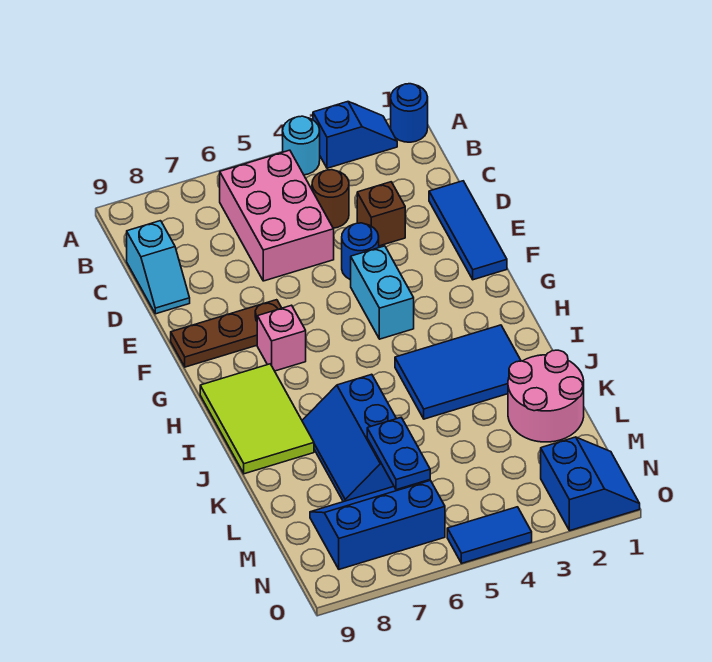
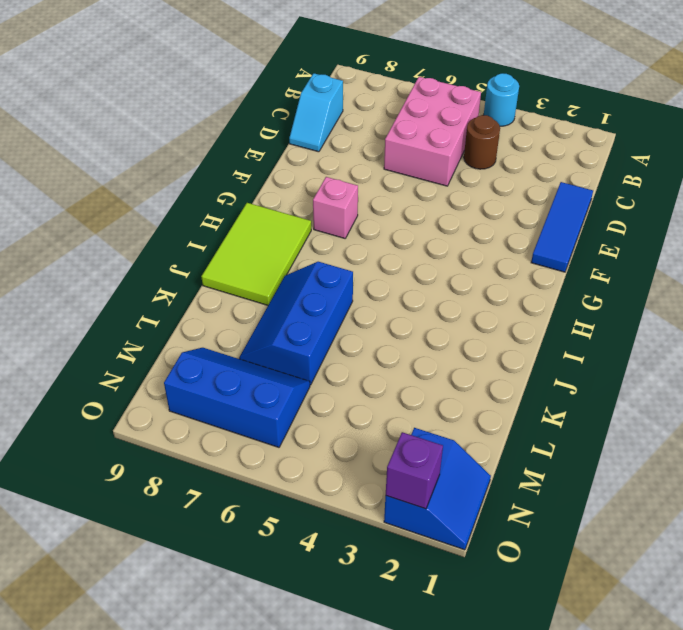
purple brick O2 level 2 -> none
none -> blue round brick A1 level 1
none -> blue slope A2:A3 level 1 top 3
none -> brown brick D3 level 1

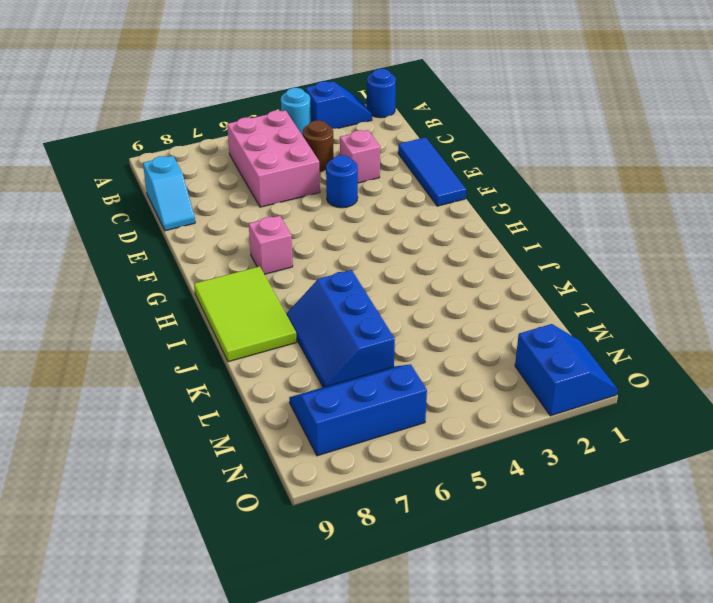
pink brick D3 level 1 -> brown brick D3 level 1
none -> cyan brick F4:G4 level 1
none -> brown plate F7:F9 level 1
none -> blue tile I2:J4 level 1

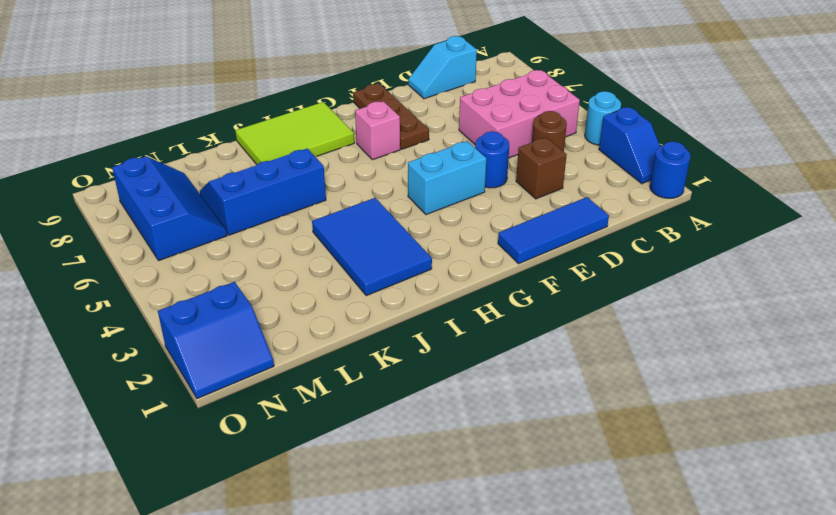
none -> pink round brick K1:L2 level 1
none -> blue tile O4:O5 level 1
none -> blue plate L6:M6 level 2

